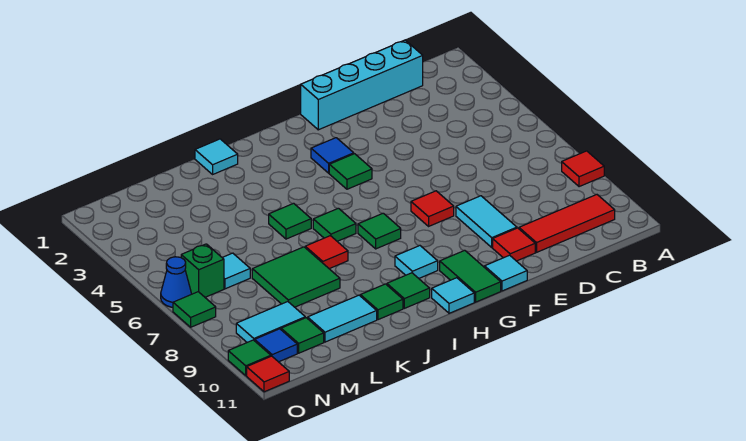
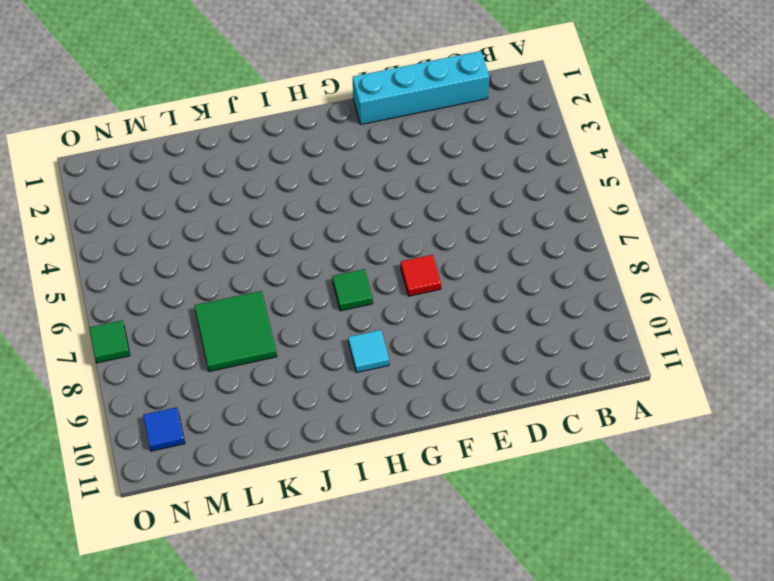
none -> red tile A8 level 1
none -> red tile B10:D10 level 1
none -> cyan tile E8:E9 level 1
none -> red tile E10 level 1

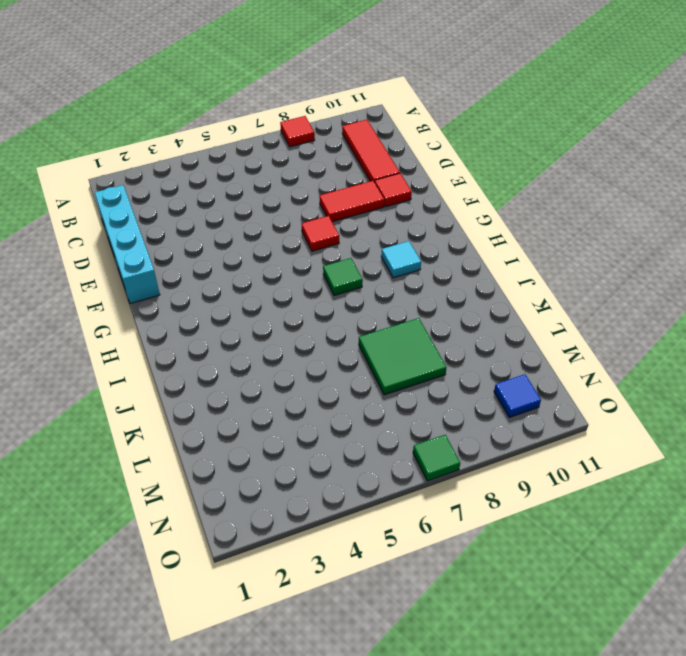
red tile E8:E9 level 1 -> cyan tile E8:E9 level 1
none -> cyan tile F11 level 1
none -> blue tile G3 level 1
none -> green tile G4 level 1
none -> green tile G10:G11 level 1

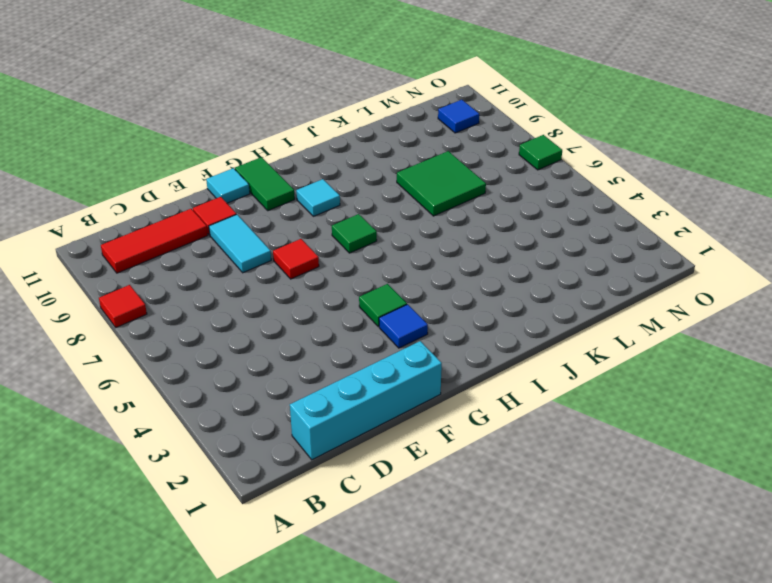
none -> cyan tile H11 level 1
none -> green tile I6 level 1
none -> green tile I10 level 1
none -> cyan tile J1 level 1

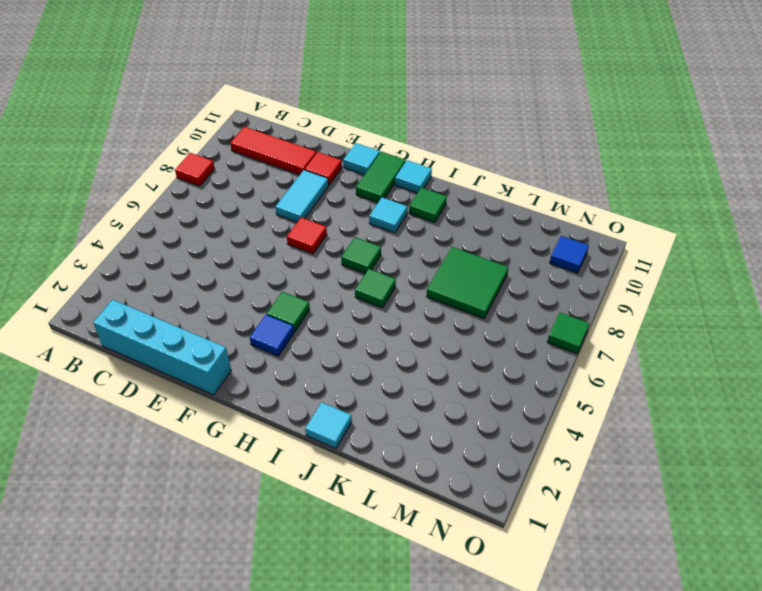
none -> green tile J5 level 1
none -> red tile J7 level 1
none -> green tile J10 level 1
none -> cyan tile K10:L10 level 1

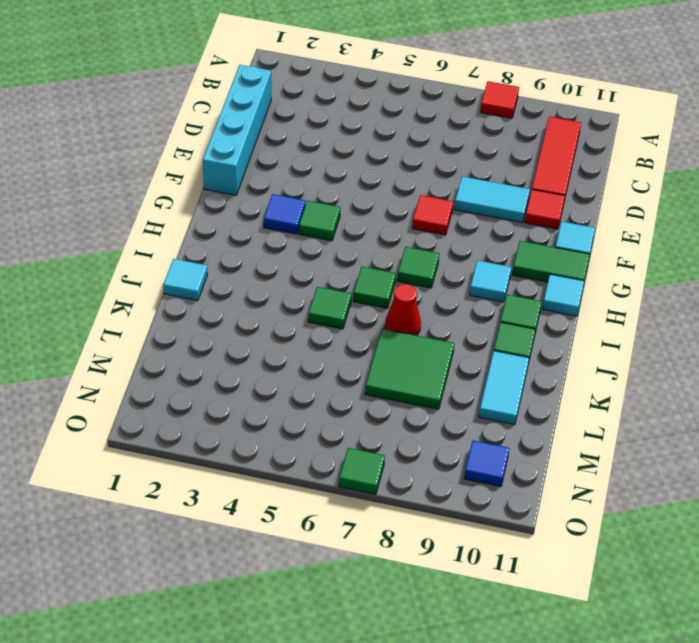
red cone J7 level 1 -> red tile J7 level 1
none -> cyan tile M6 level 1
none -> cyan tile M9:N9 level 1
none -> green tile M10 level 1
none -> green brick N6 level 1

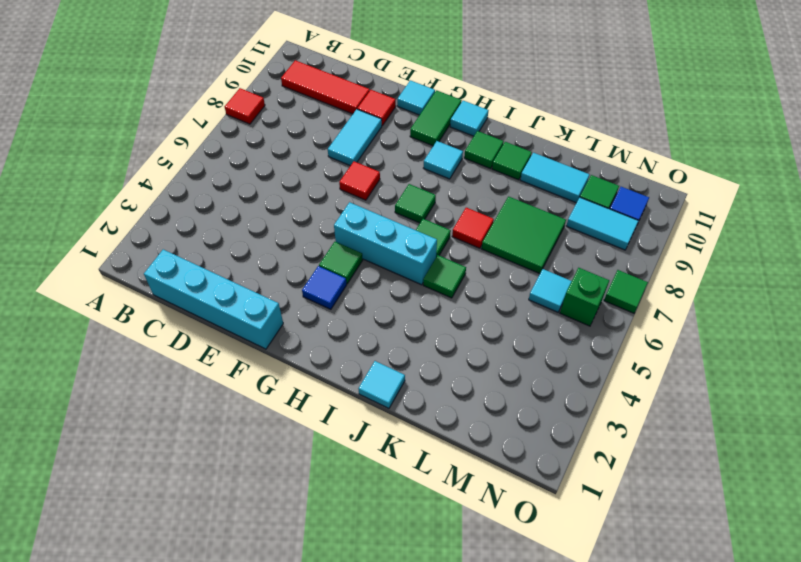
cyan brick G5:I5 level 1 -> none
none -> blue cone O6 level 1
none -> green tile O10 level 1
none -> red tile O11 level 1

